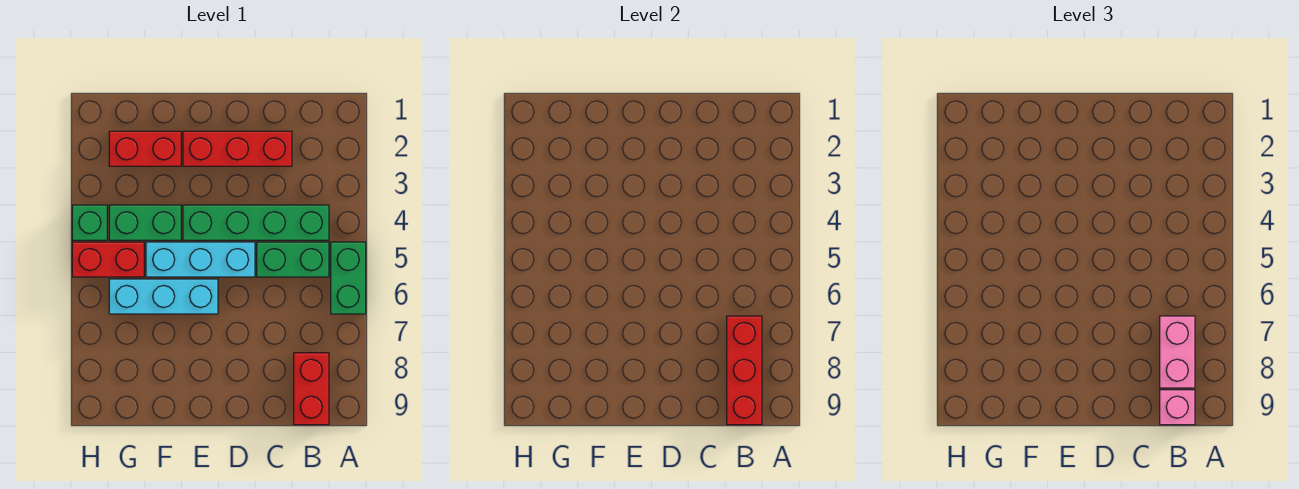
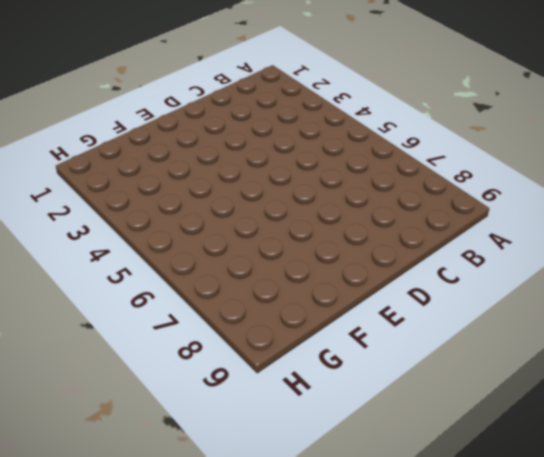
none -> green brick A5:A6 level 1
none -> green brick B4:E4 level 1
none -> green brick B5:C5 level 1

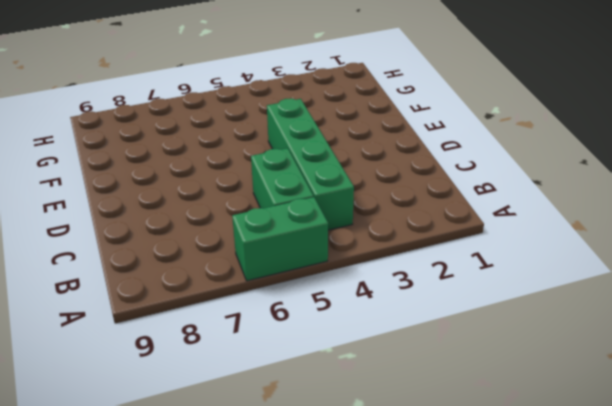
none -> red brick B8:B9 level 1
none -> red brick C2:E2 level 1
none -> cyan brick D5:F5 level 1

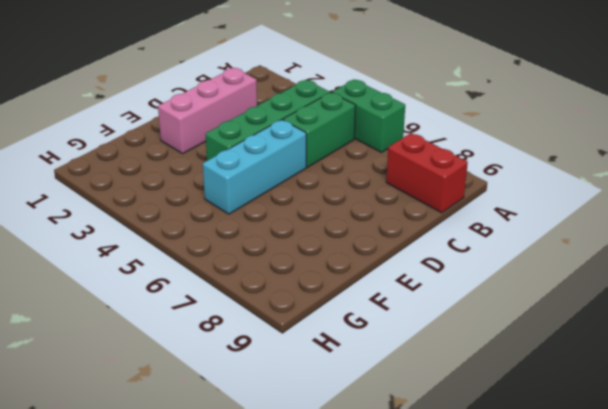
pink brick C2:E2 level 1 -> red brick C2:E2 level 1
none -> cyan brick E6:G6 level 1
none -> red brick F2:G2 level 1
none -> green brick F4:G4 level 1

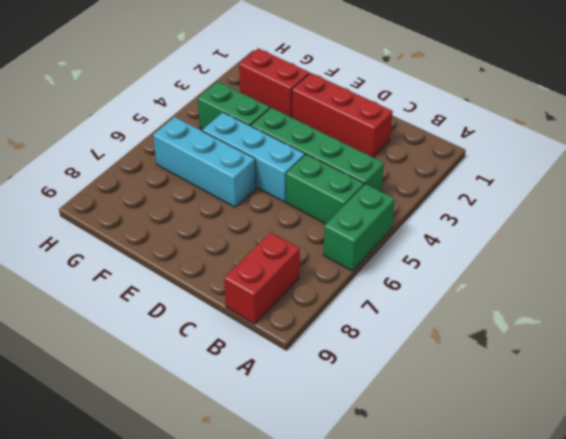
none -> red brick G5:H5 level 1
none -> green brick H4 level 1
none -> red brick B7:B9 level 2

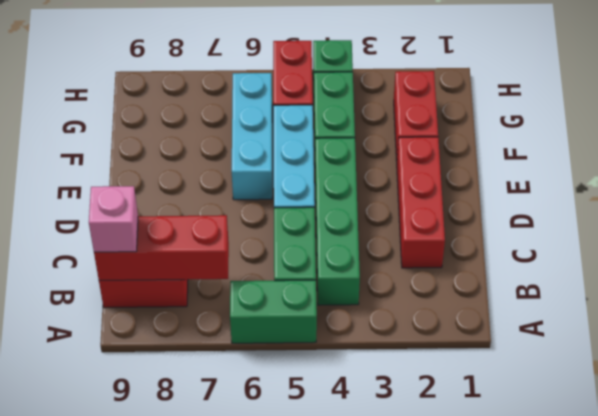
none -> pink brick B7:B8 level 3

